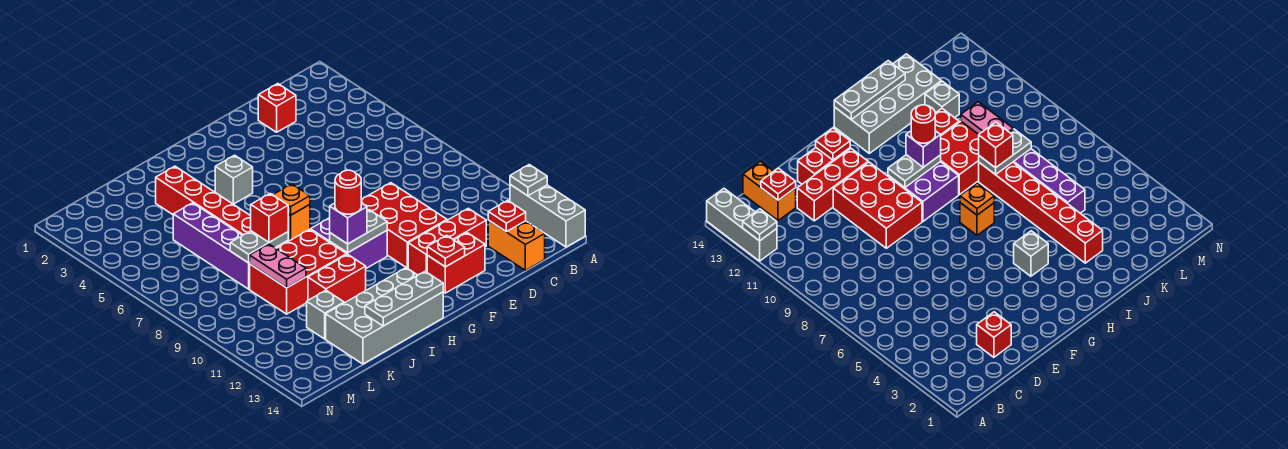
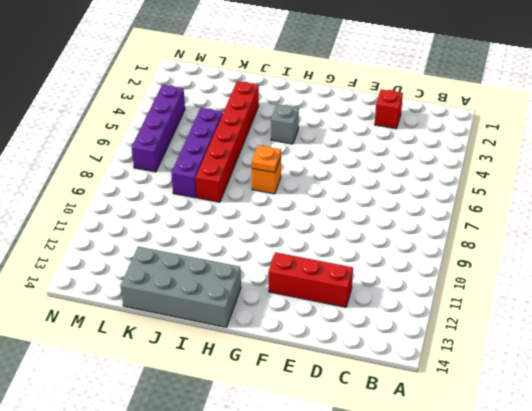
purple brick M4:M7 level 1 -> none
none -> grey brick A12:A14 level 1
none -> orange brick C13:C14 level 1
none -> red brick E9:F11 level 1

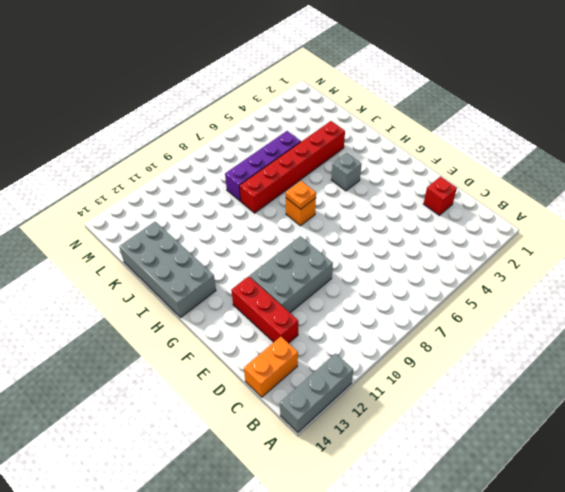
grey brick E9:F11 level 1 -> red brick E9:F11 level 1
none -> red brick E13:F13 level 1
none -> purple brick G9:H10 level 1
none -> red brick I9:K10 level 1

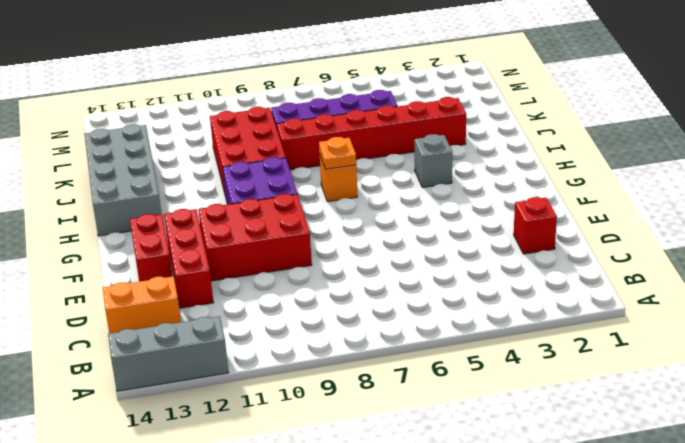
none -> red brick I11:J11 level 1
none -> grey brick K12 level 1
none -> grey plate A12 level 2

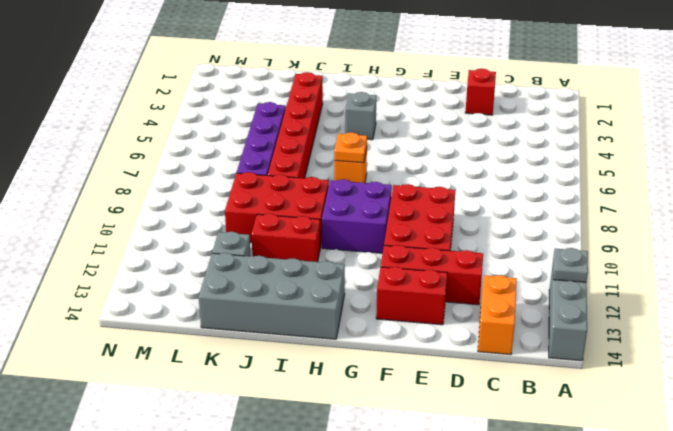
none -> red plate C13 level 2
none -> red plate F13 level 2
none -> grey plate G10:H10 level 2

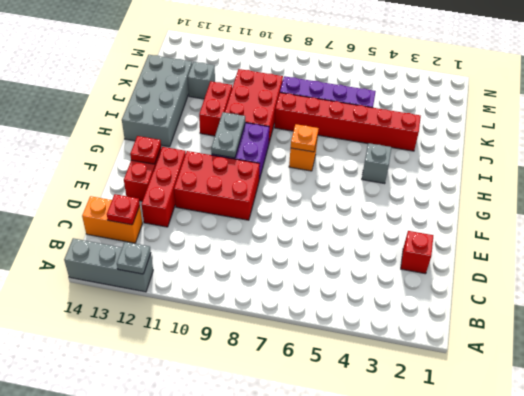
none -> grey plate H14:J14 level 2
none -> grey plate J8:K8 level 2
none -> pink plate K9:K10 level 2

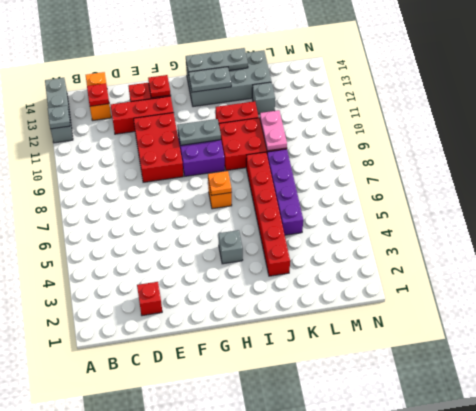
grey plate H13:I13 level 2 -> grey plate J8:K8 level 2
none -> purple brick H10 level 3
none -> red brick J8 level 3
none -> red round brick H10 level 4

